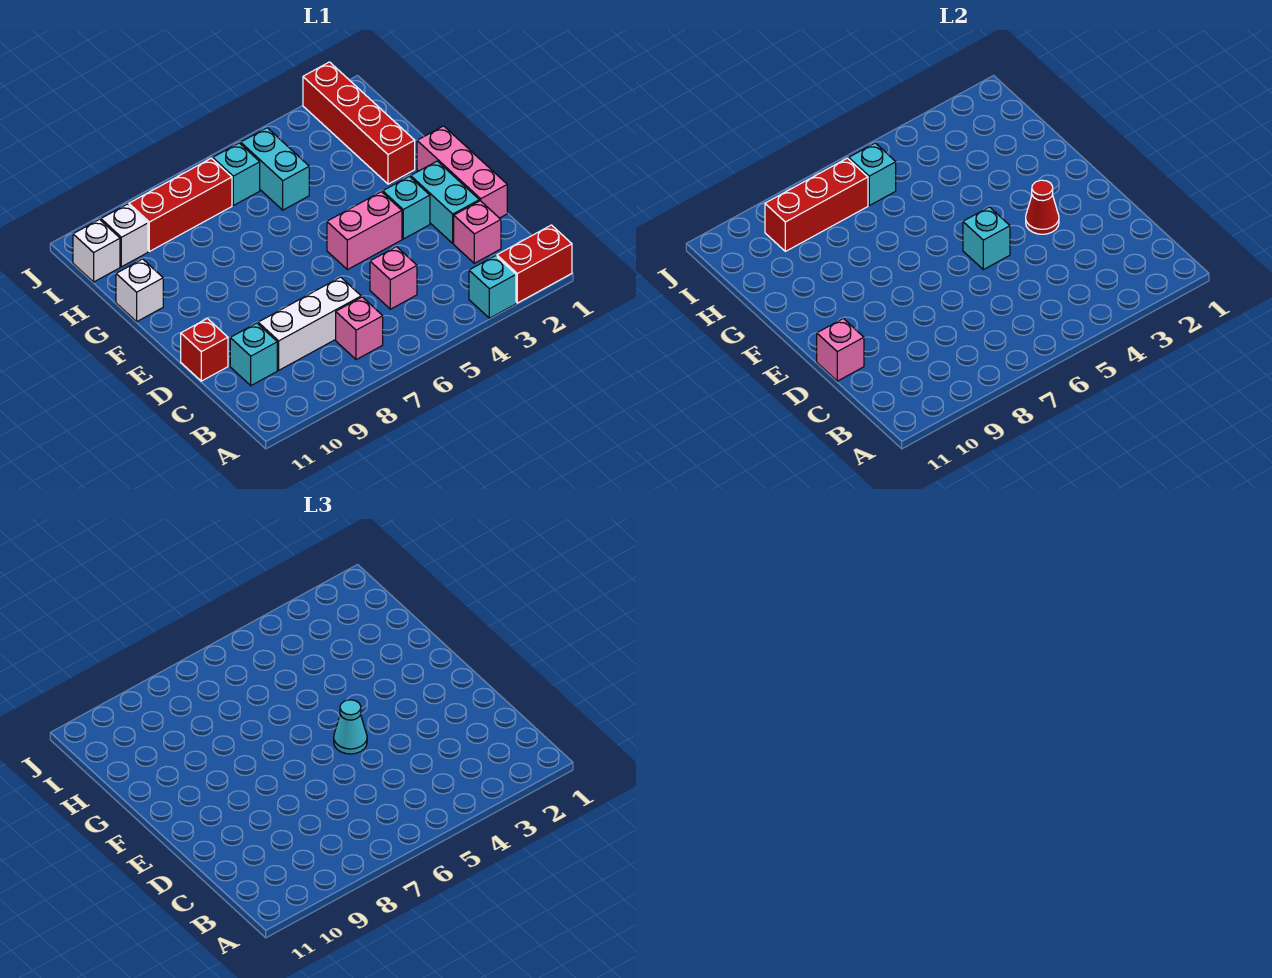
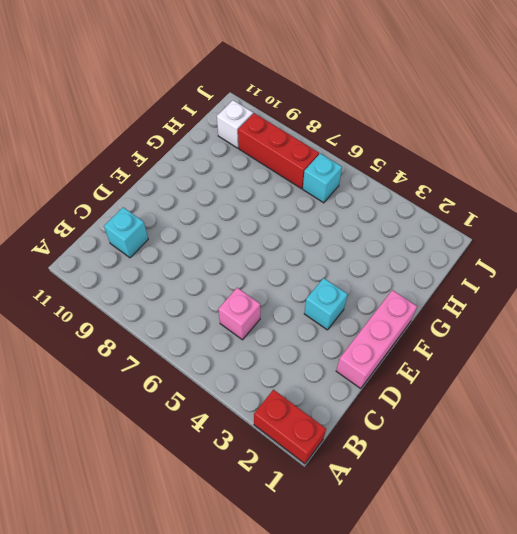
none -> cyan brick A3 level 1
none -> pink brick B7 level 1
none -> pink brick C2 level 1

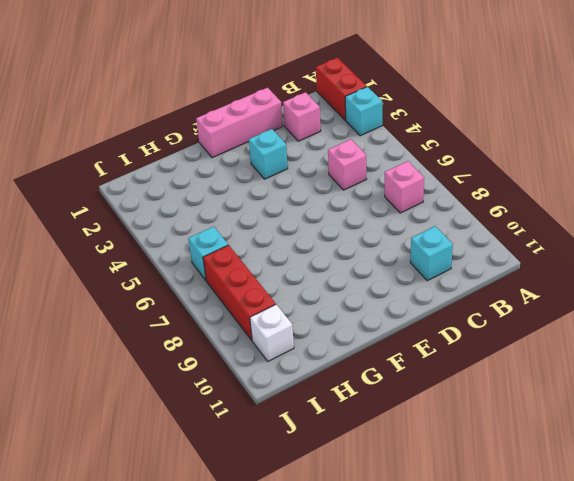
none -> white brick C7:C9 level 1
none -> cyan brick D2:E2 level 1
none -> red brick D11 level 1

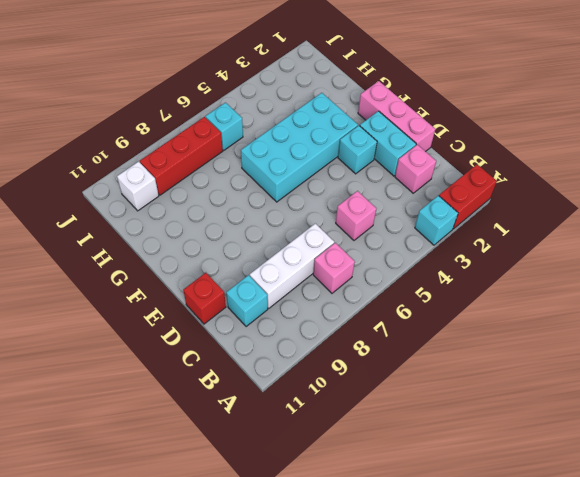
cyan brick F3:G6 level 1 -> none
none -> pink brick E4:E5 level 1
none -> red brick G2:J2 level 1
none -> white brick G11 level 1

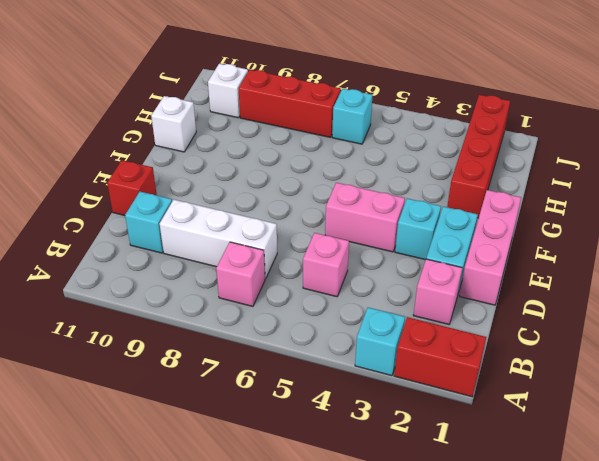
none -> cyan brick H5:I5 level 1
none -> white brick I11 level 1
none -> pink brick D11 level 2

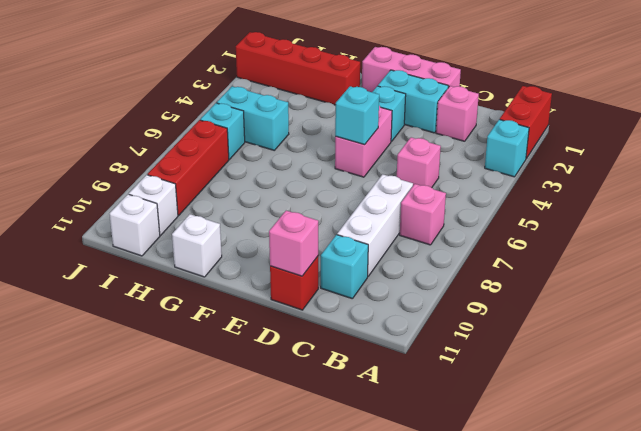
none -> red cone E3 level 2
none -> cyan brick I6 level 2
none -> red brick I7:I9 level 2

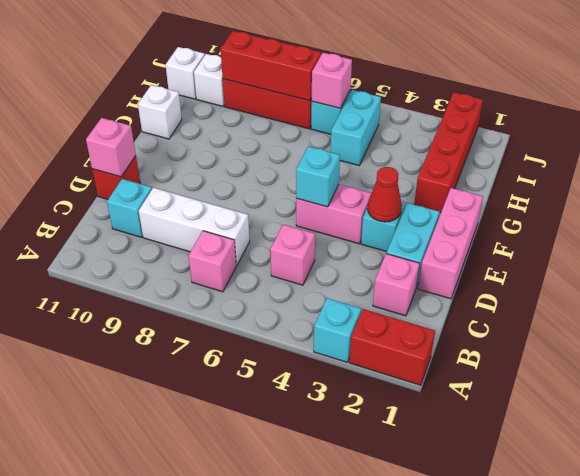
pink brick I6 level 2 -> cyan brick I6 level 2
none -> cyan cone E5 level 3

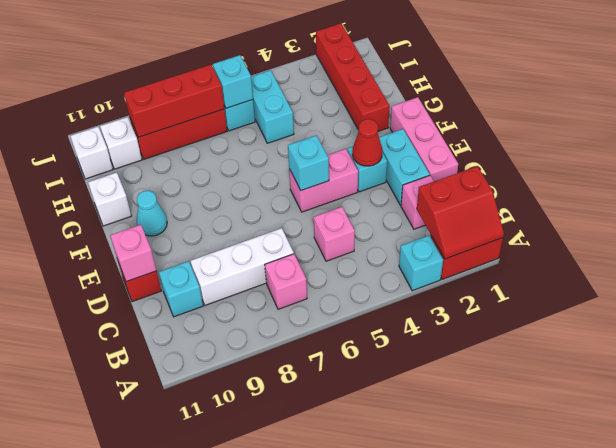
red slope A1:B2 level 2 top B -> none
cyan cone F10 level 1 -> cyan cone E5 level 3

